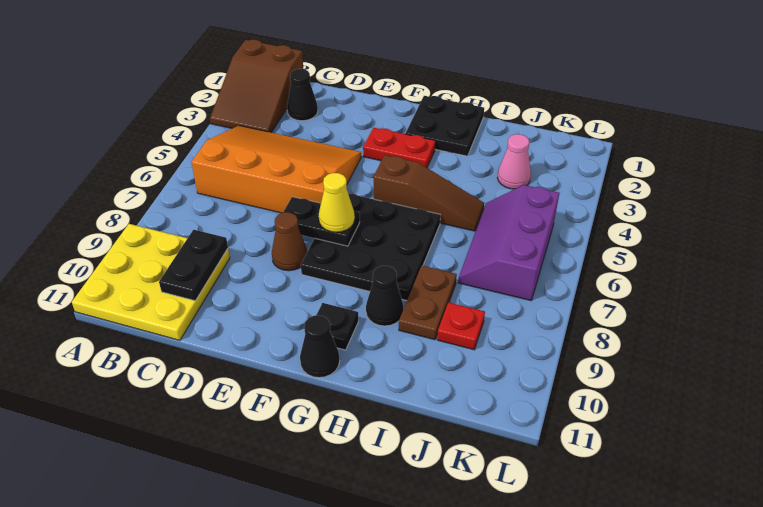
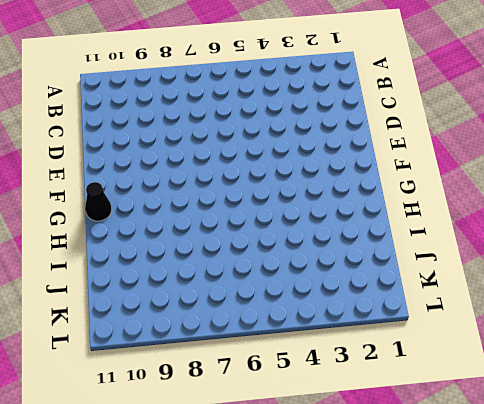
none -> brown slope A1:B3 level 1 top 1
none -> yellow plate A9:C11 level 1
none -> orange slope B4:E6 level 1 top 6

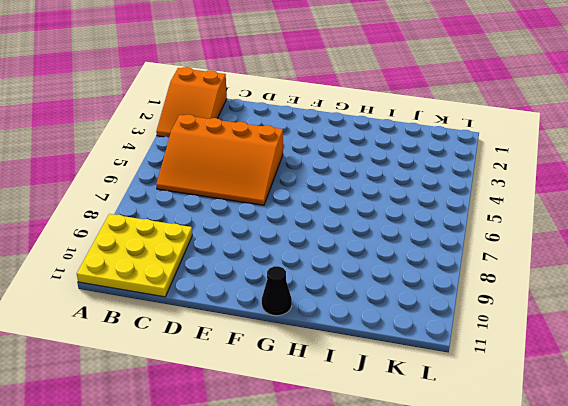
orange slope A1:B3 level 1 top 1 -> brown slope A1:B3 level 1 top 1
orange slope B4:E6 level 1 top 4 -> orange slope B4:E6 level 1 top 6
none -> black cone C2 level 1
none -> brown cone E8 level 1
none -> red plate F3:G3 level 1

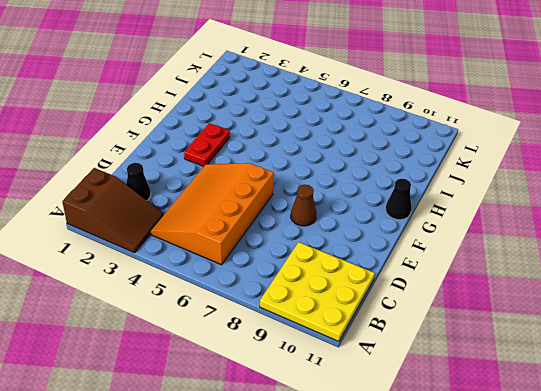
none -> black plate F6:H8 level 1
none -> black plate G1:H2 level 1
none -> brown slope G5:I5 level 1 top G

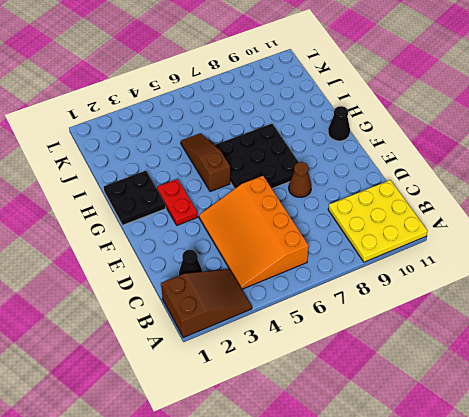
none -> black plate G10 level 1
none -> black cone H9 level 1
none -> brown plate I8:I9 level 1

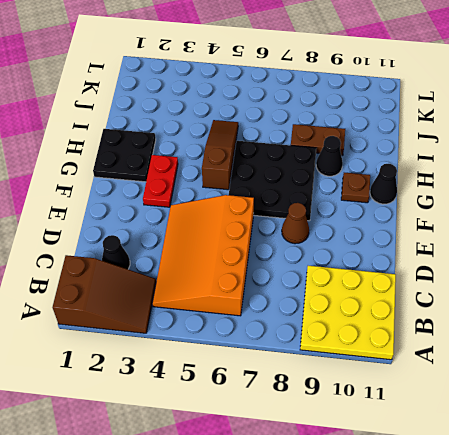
brown plate G10 level 1 -> black plate G10 level 1
none -> pink cone J3 level 1
none -> purple slope J5:K7 level 1 top K
none -> red plate J9 level 1

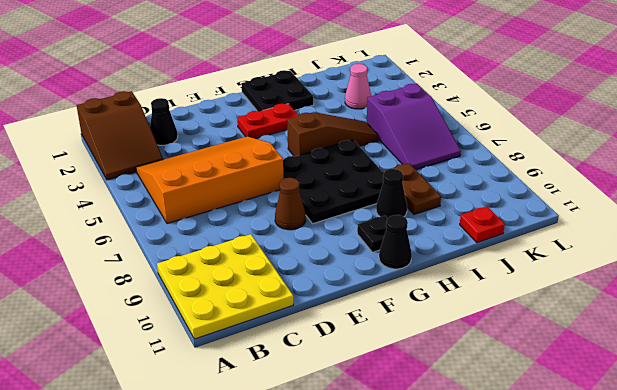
purple slope J5:K7 level 1 top 5 -> purple slope J5:K7 level 1 top K
red plate J11 level 1 -> red plate J9 level 1
none -> black plate C9:C10 level 2
none -> black plate E7:F7 level 2
none -> yellow cone F7 level 3

